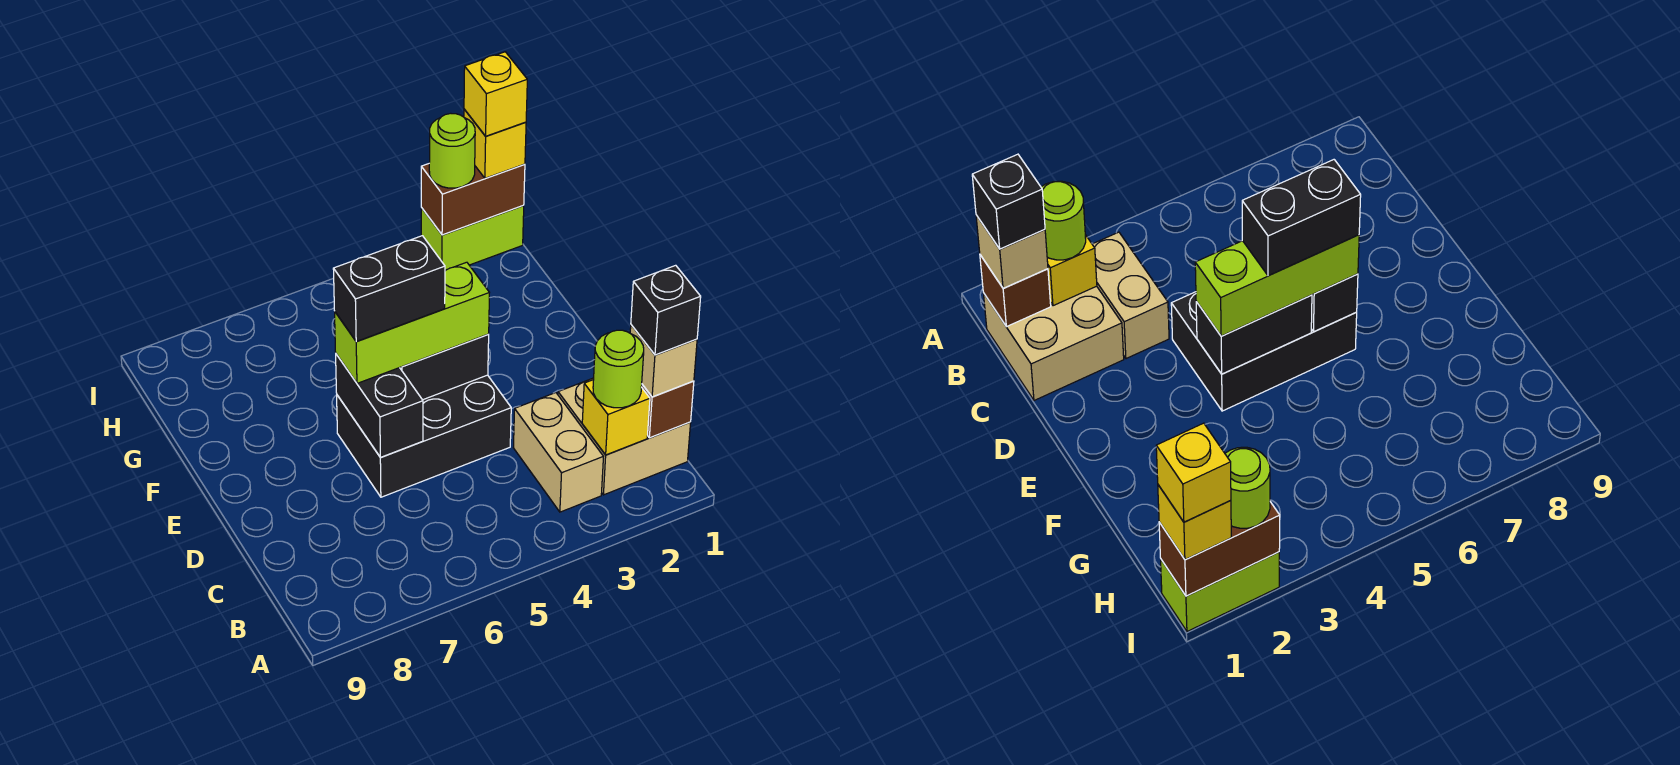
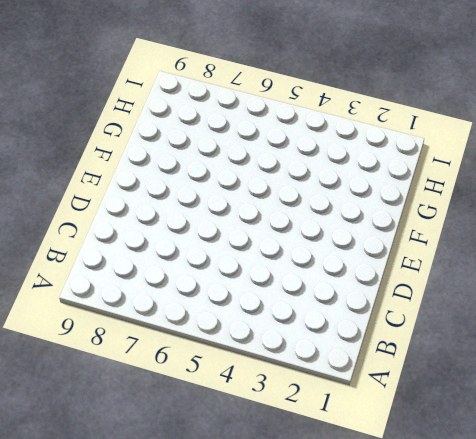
none -> tan brick B1:C2 level 1
none -> tan brick B3:C3 level 1
none -> black brick D4:E6 level 1

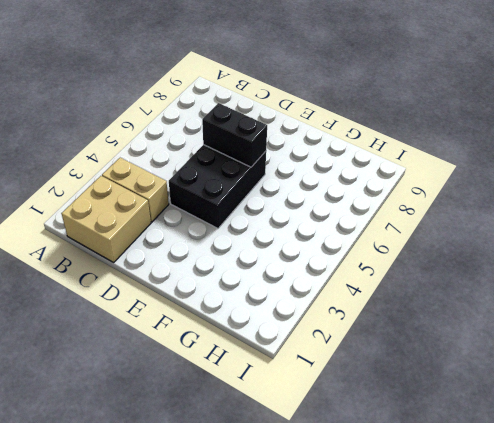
none -> lime brick I1:I2 level 1
none -> brown brick B1 level 2
none -> yellow brick B2 level 2

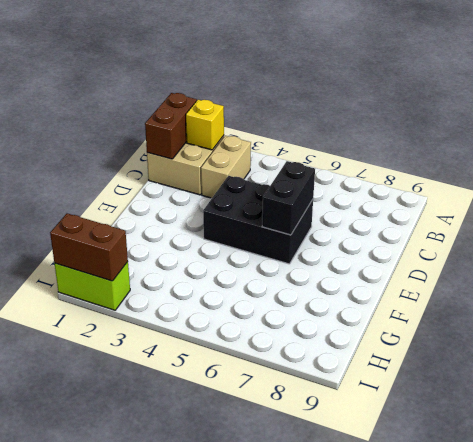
brown brick B1:C1 level 2 -> brown brick B1 level 2
none -> black brick E4:E5 level 2
none -> tan brick B1 level 3
none -> lime round brick B2 level 3

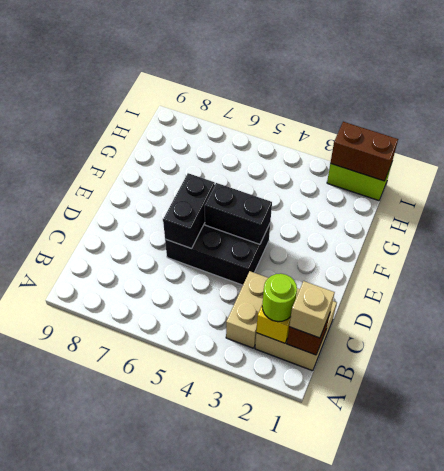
none -> lime brick E4:E6 level 3
none -> yellow brick I1 level 3
none -> lime round brick I2 level 3

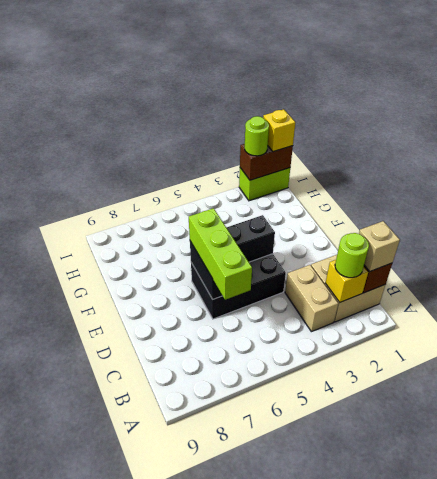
lime brick C6:E6 level 3 -> lime brick E4:E6 level 3
none -> black brick B1 level 4
none -> black brick E5:E6 level 4
none -> yellow brick I1 level 4

